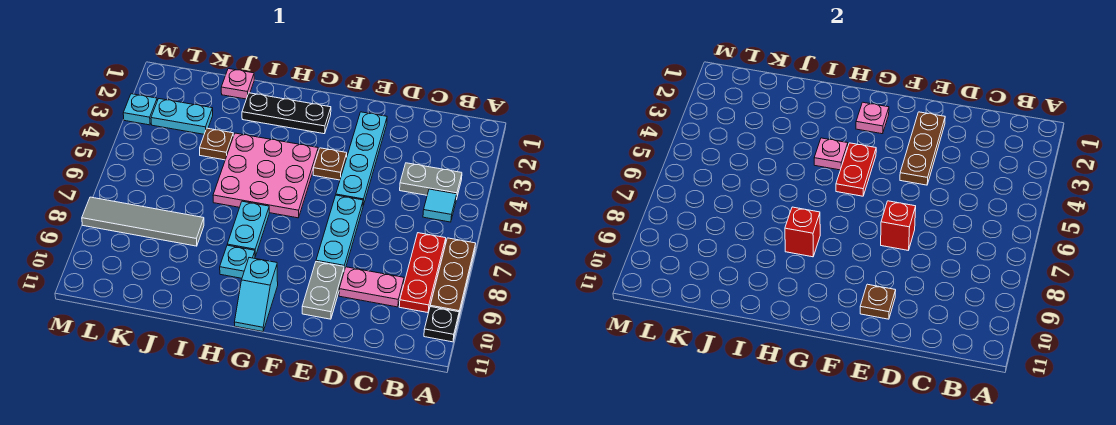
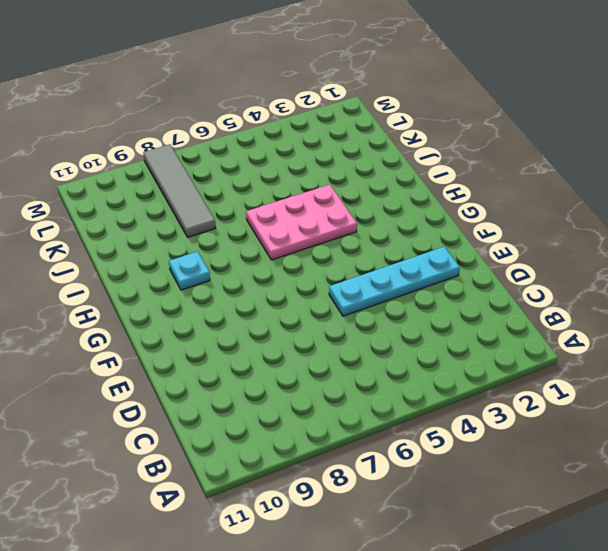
pink plate H4:I6 level 1 -> pink plate G4:I6 level 1
none -> brown plate A7:A9 level 1
none -> black plate A10 level 1
none -> grey plate B4:C4 level 1

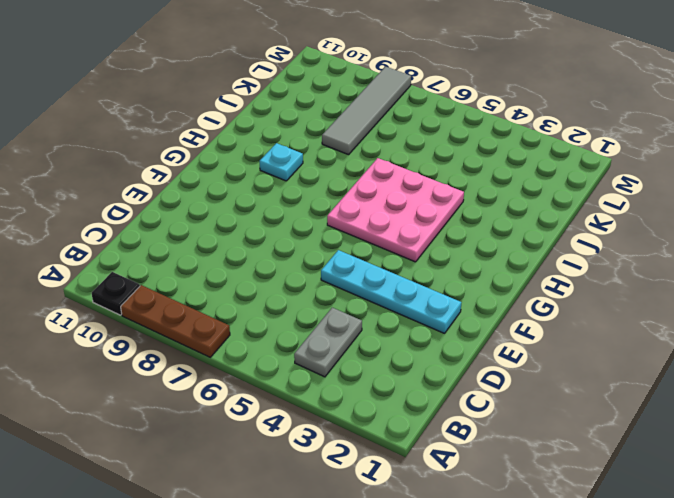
none -> cyan tile B5 level 1
none -> red plate B7:B9 level 1
none -> pink plate C9:D9 level 1

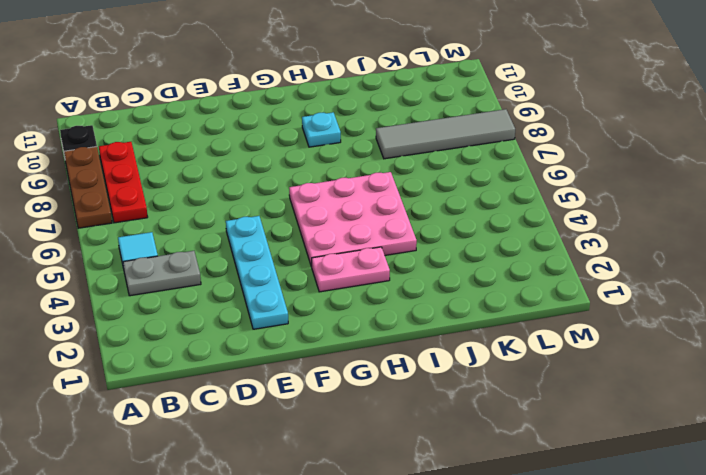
pink plate G3:H3 level 1 -> pink plate C9:D9 level 1
none -> cyan plate E6:E8 level 1
none -> grey plate E9:E10 level 1
none -> brown plate F4 level 1

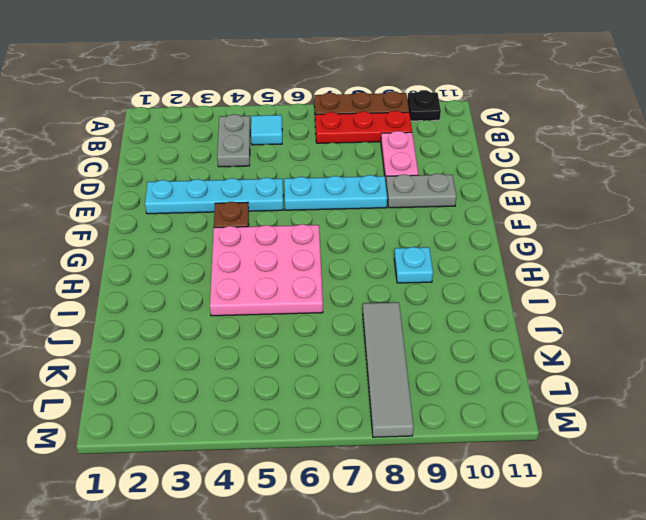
none -> black plate G2:I2 level 1
none -> cyan slope G10:G11 level 1 top 10
none -> cyan plate H7:H8 level 1

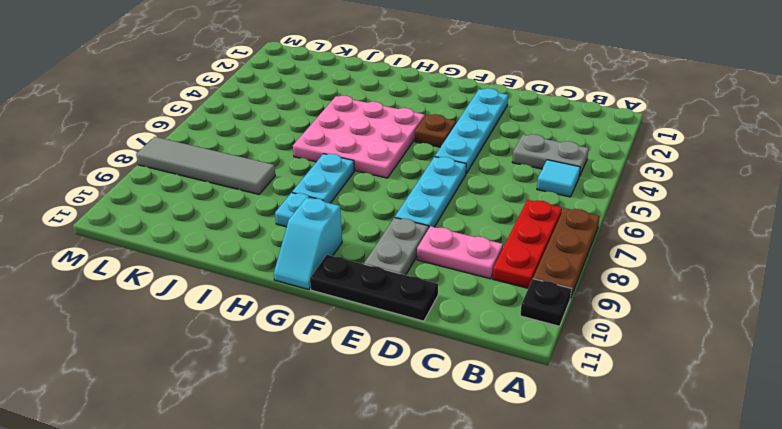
black plate D11:F11 level 1 -> black plate G2:I2 level 1
none -> pink plate J1 level 1
none -> brown plate J4 level 1
none -> cyan plate K3:L3 level 1

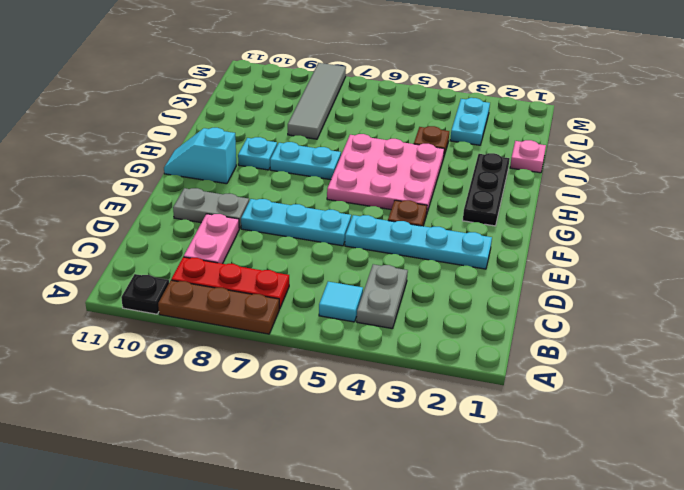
none -> cyan plate M3 level 1
none -> brown plate E2:E4 level 2
none -> red brick E7 level 2

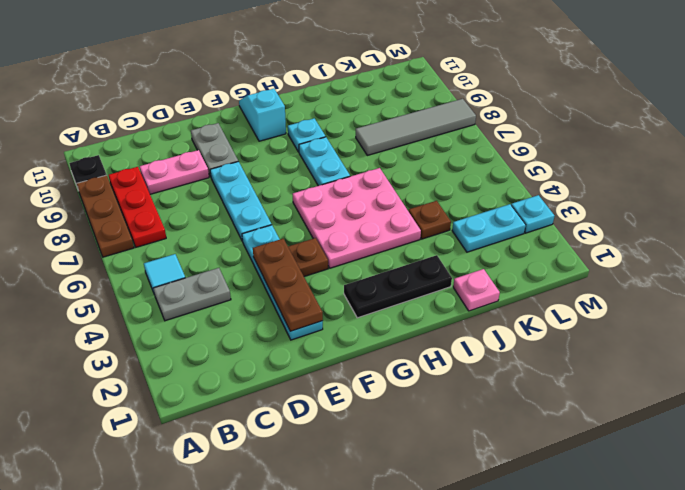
none -> red brick E7 level 2
none -> brown plate E10 level 2
none -> pink plate G2 level 2

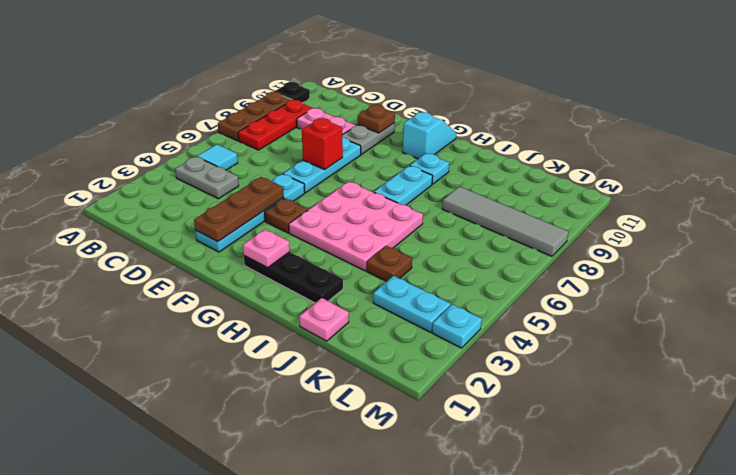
none -> red plate G4:G5 level 2
none -> pink plate H4 level 2
none -> red brick H8 level 2

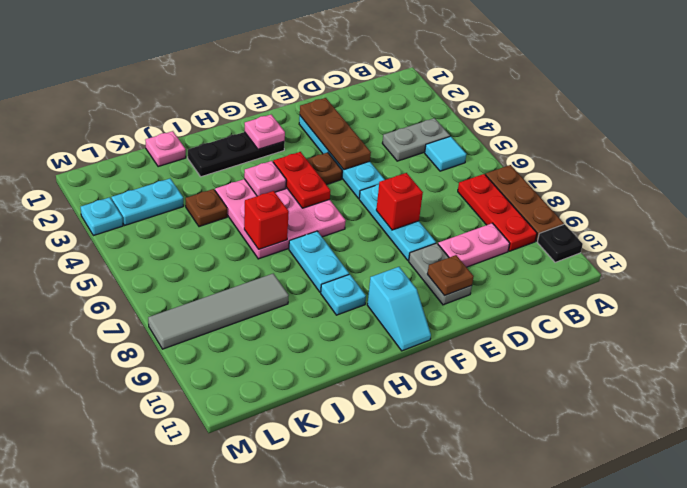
red brick I6 level 2 -> red brick H8 level 2

